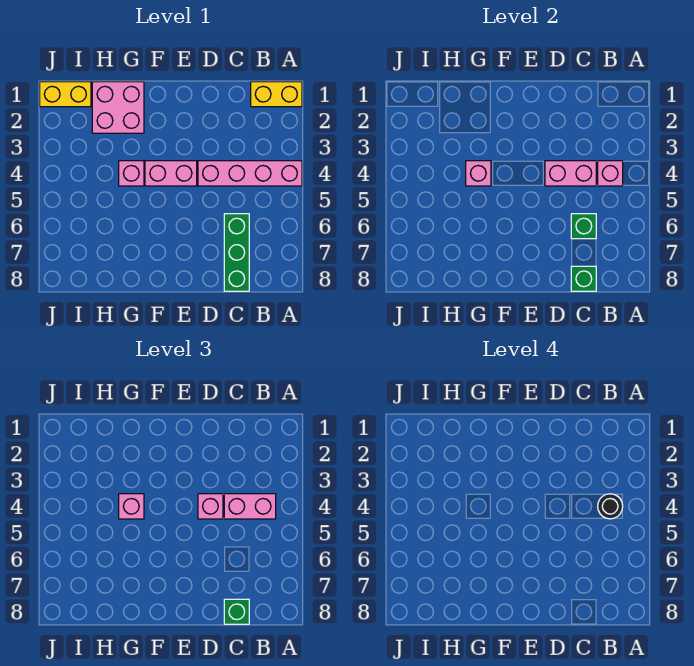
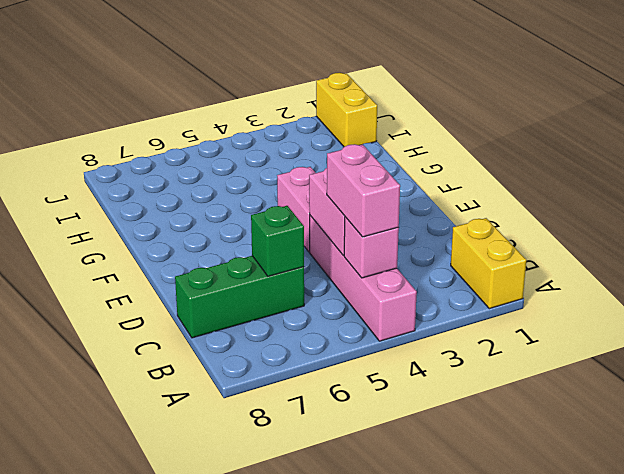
none -> pink brick G1:H2 level 1
none -> pink brick G4 level 1
none -> green brick C8 level 2

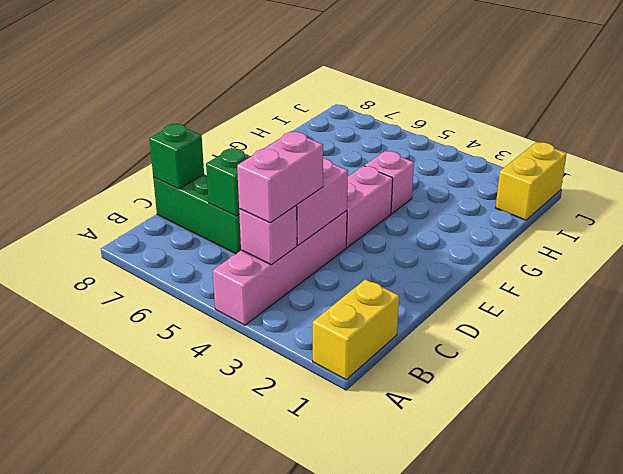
none -> pink brick G1:H2 level 1
none -> pink brick G4 level 2
none -> green brick C8 level 3

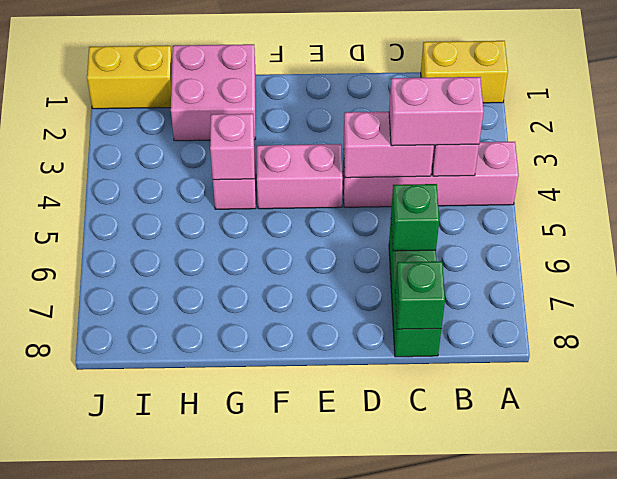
none -> green brick C8 level 3
none -> pink brick D4 level 3
none -> pink brick G4 level 3

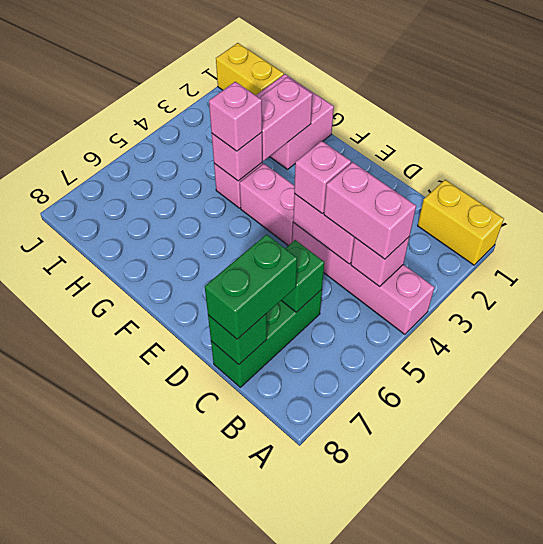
green brick C7:C8 level 3 -> green brick C8 level 3
pink brick G2:G3 level 2 -> none
none -> black round brick B4 level 4

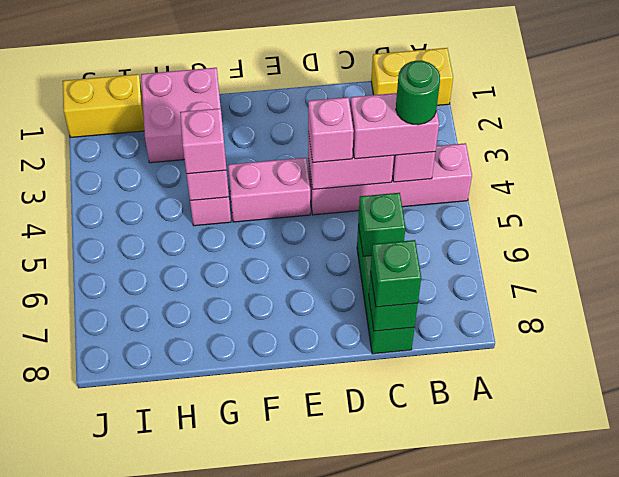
green round brick B4 level 4 -> black round brick B4 level 4

